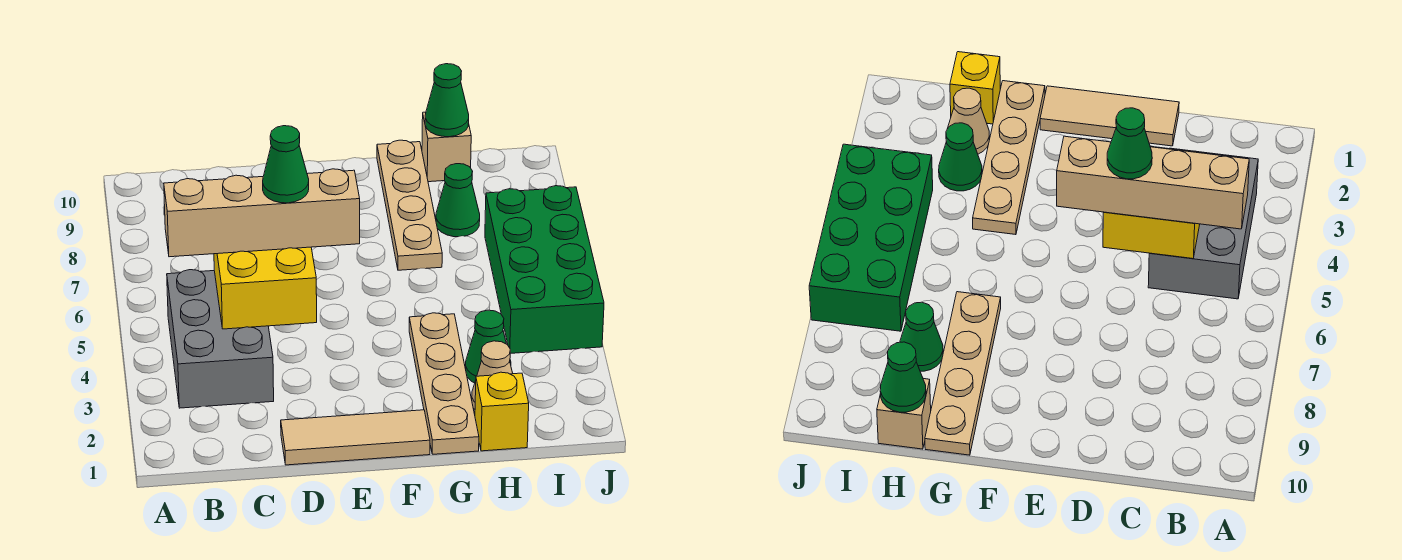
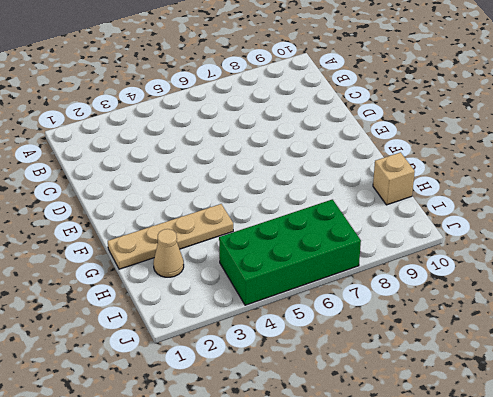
none -> grey brick B3:C5 level 1
none -> tan tile D1:F1 level 1
none -> tan plate G7:G10 level 1

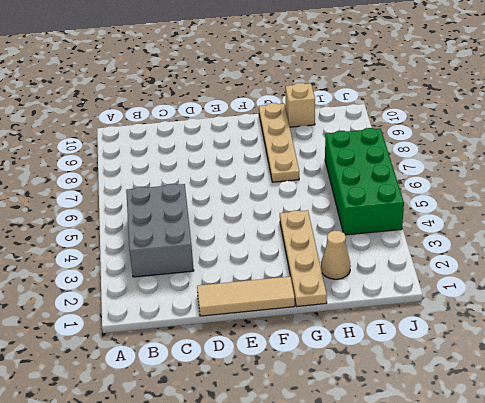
none -> yellow brick H1 level 1
none -> green cone H3 level 1
none -> green cone H8 level 1

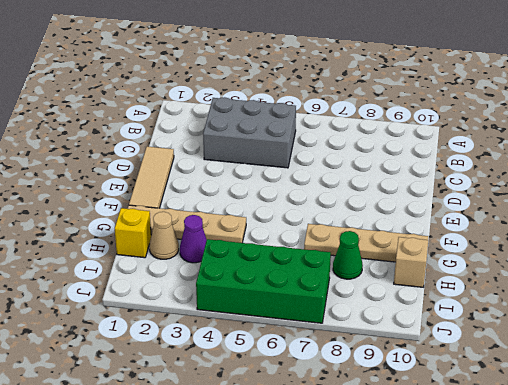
purple cone H3 level 1 -> green cone H3 level 1
none -> yellow brick C4:D5 level 2
none -> green cone H10 level 2
none -> tan brick B5:E5 level 3

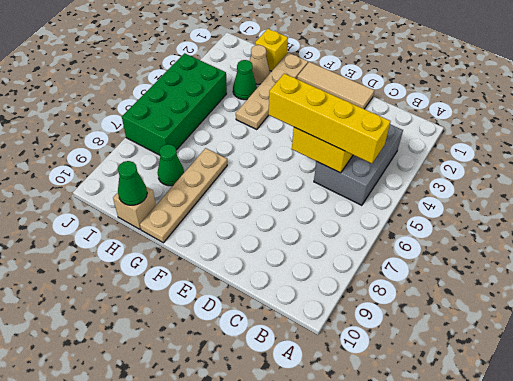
yellow brick B5:E5 level 3 -> tan brick B5:E5 level 3
none -> green cone D5 level 4

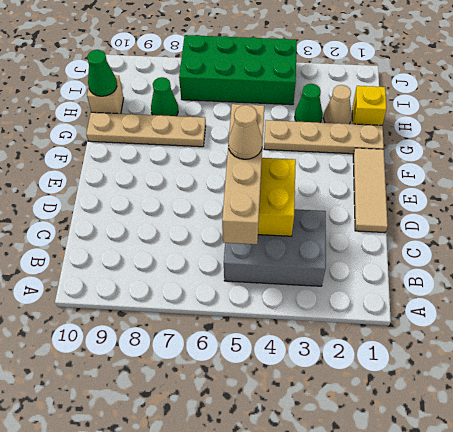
tan cone D5 level 4 -> green cone D5 level 4

